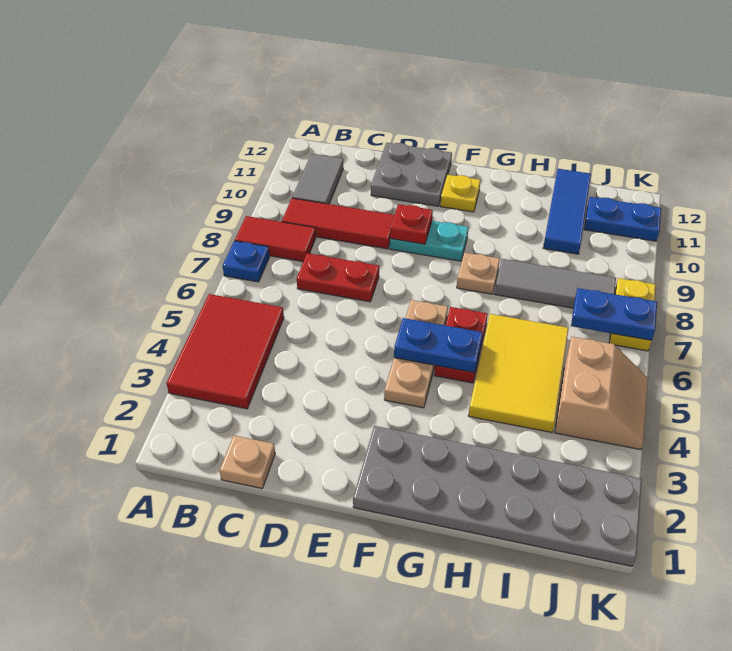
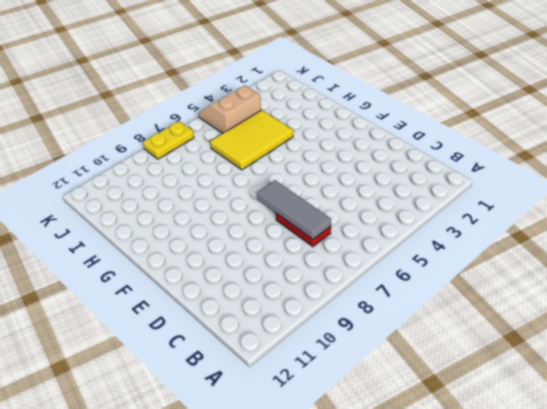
grey tile C7:E7 level 2 -> grey tile H8:J8 level 1
none -> red tile A3:B5 level 1
none -> blue plate A7 level 1
none -> red tile A8:B8 level 1

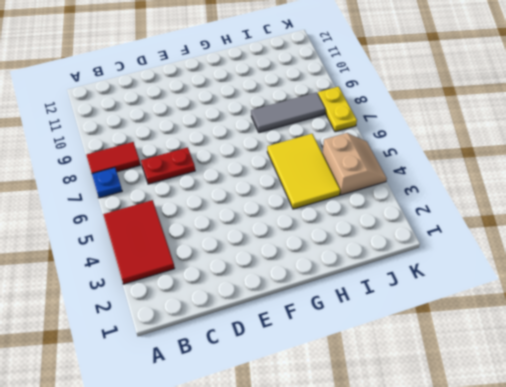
none -> red tile B9:D9 level 1
none -> grey tile B10:B11 level 1
none -> tan plate C1 level 1

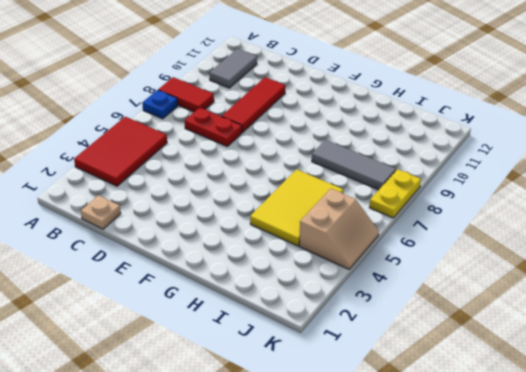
red tile D8:D10 level 1 -> red tile B9:D9 level 1
none -> grey plate D11:E12 level 1
none -> cyan plate E9:F9 level 1
none -> grey plate F1:K2 level 1

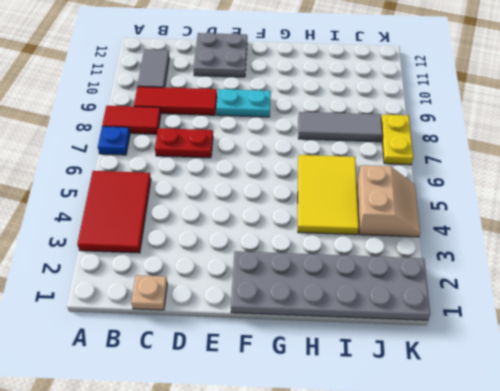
none -> tan plate F4:F6 level 1
none -> yellow plate F11 level 1
none -> red plate G5:G6 level 1

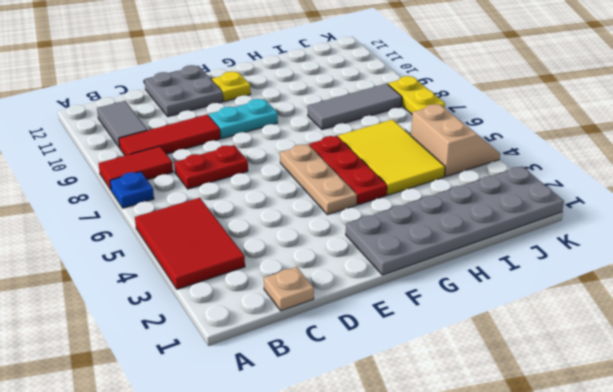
red plate G4:G6 level 1 -> red plate G5:G6 level 1
none -> tan plate G8 level 1
none -> blue tile I10:I12 level 1
none -> blue plate J11:K11 level 1

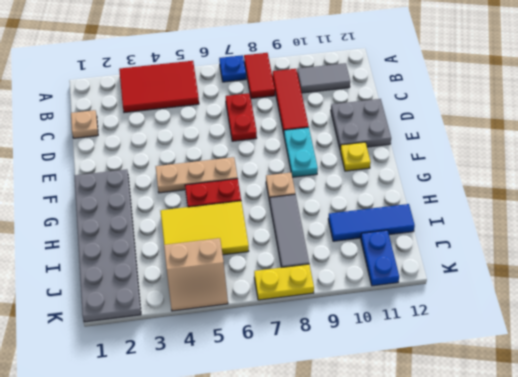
none -> red plate E9 level 2
none -> blue plate F5:G5 level 2
none -> blue plate J7:K7 level 2

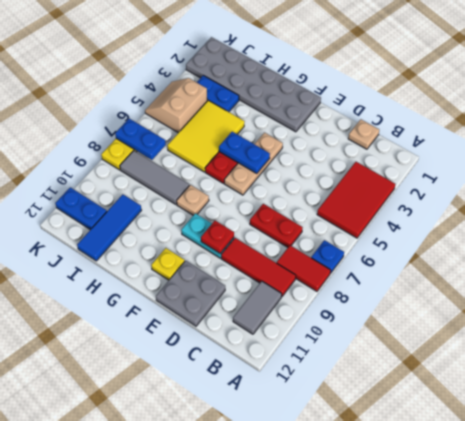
blue plate I3:J3 level 1 -> none

